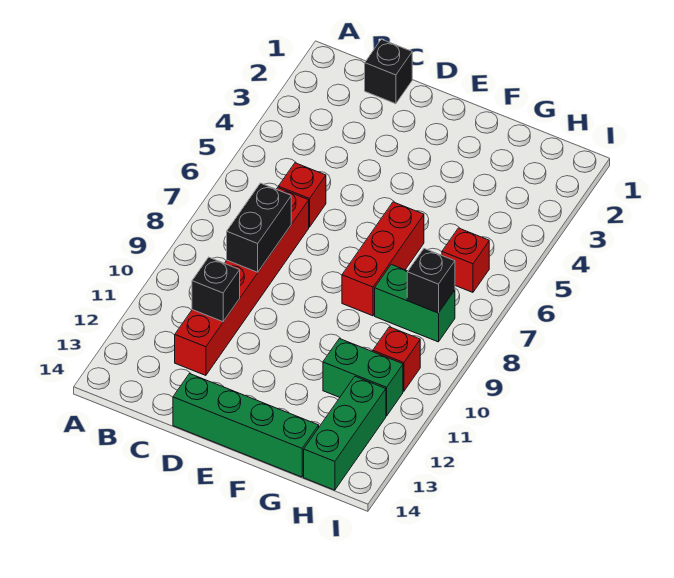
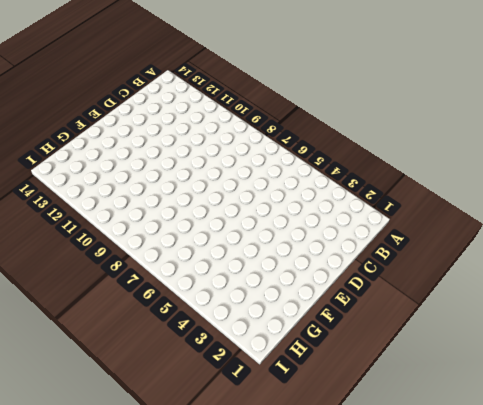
none -> black brick C1 level 1
none -> red brick C6 level 1
none -> red brick C7:C12 level 1

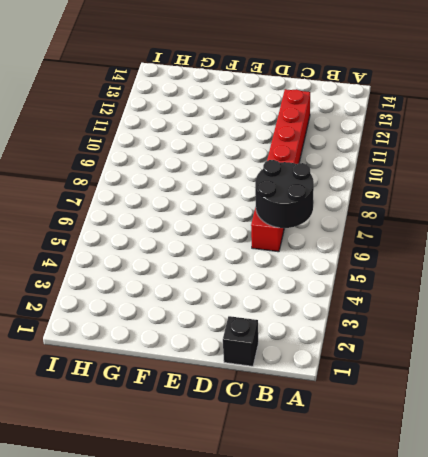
black round brick B6:C7 level 2 -> none
none -> green brick D14:G14 level 1
none -> red brick F6:F8 level 1
none -> green brick G8:H8 level 1

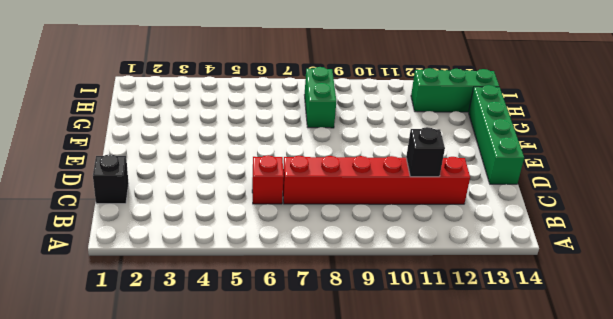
none -> red brick F6:F8 level 1
none -> green brick G11:H11 level 1
none -> red brick H6 level 1

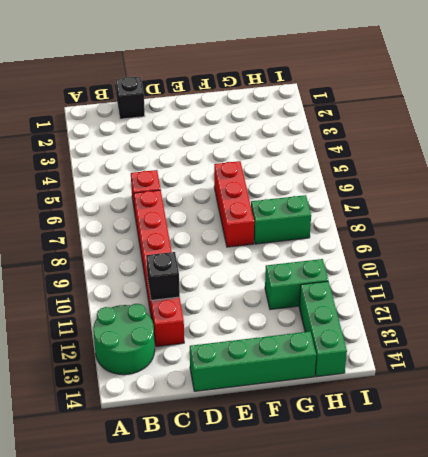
green round brick A12:B13 level 1 -> none
none -> red brick H6 level 1
none -> red brick H10 level 1
none -> black brick C8:C9 level 2

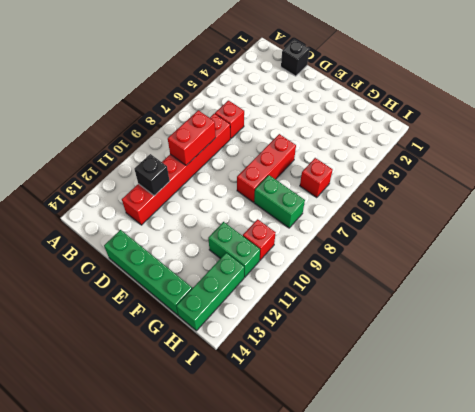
red brick C8:C9 level 2 -> black brick C8:C9 level 2
none -> black brick H8 level 2

